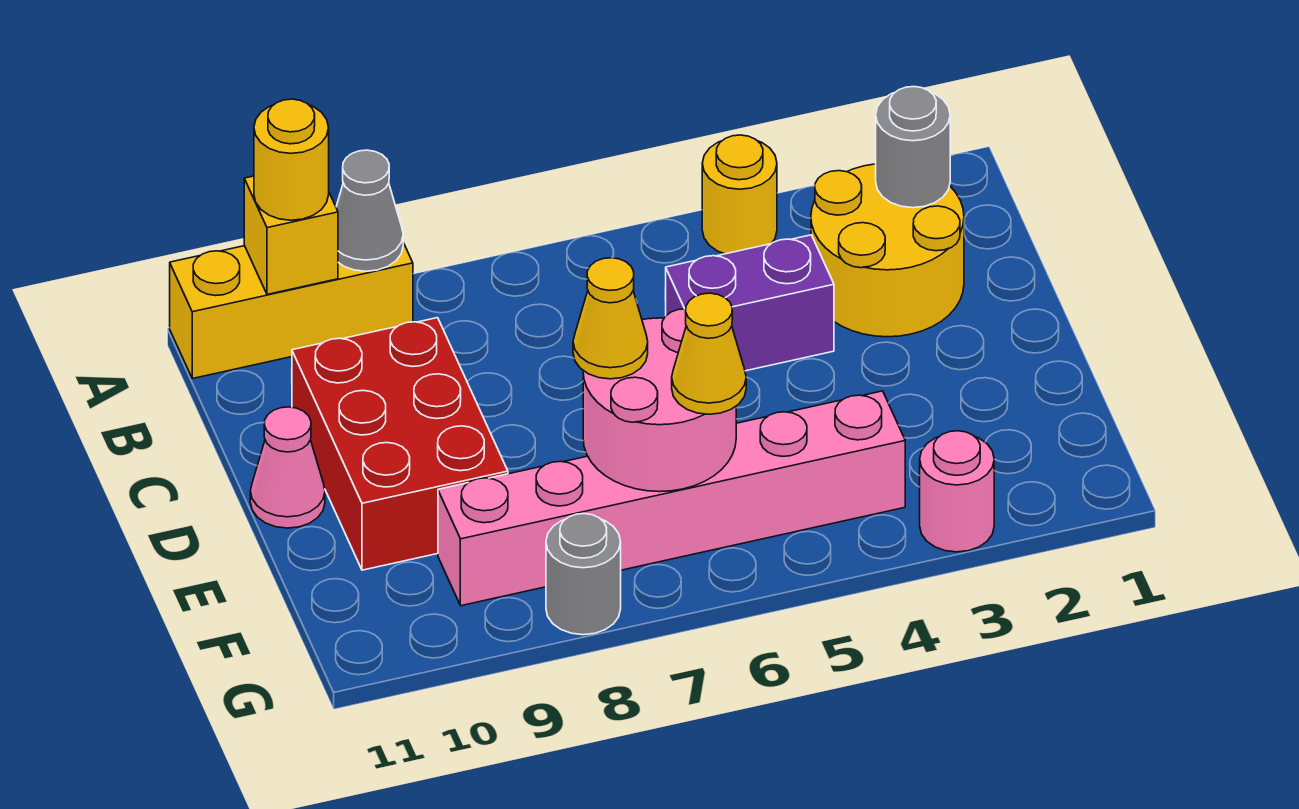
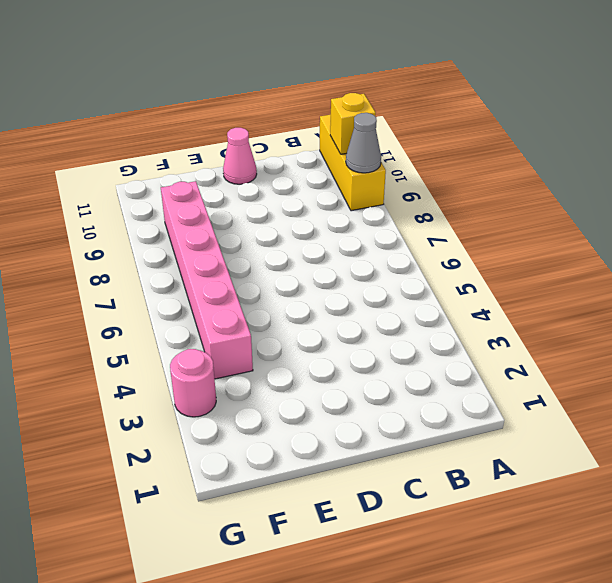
none -> yellow round brick A4 level 1
none -> yellow round brick B2:C3 level 1
none -> purple brick C4:C5 level 1

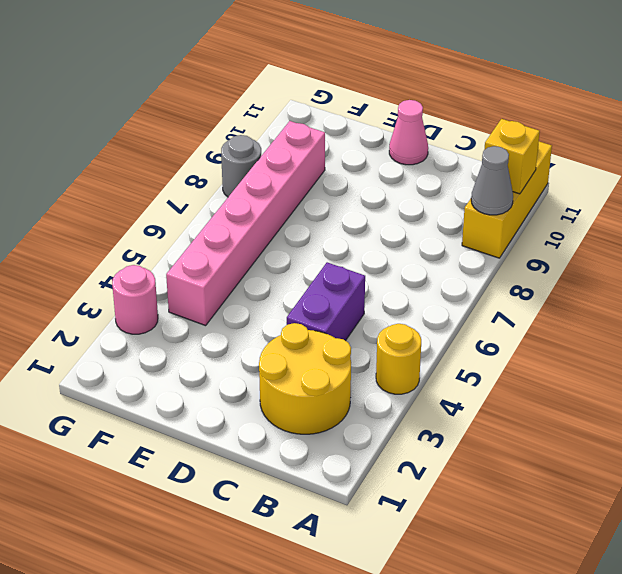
none -> red brick C9:E10 level 1
none -> grey round brick B2 level 2
none -> pink round brick E6:F7 level 2

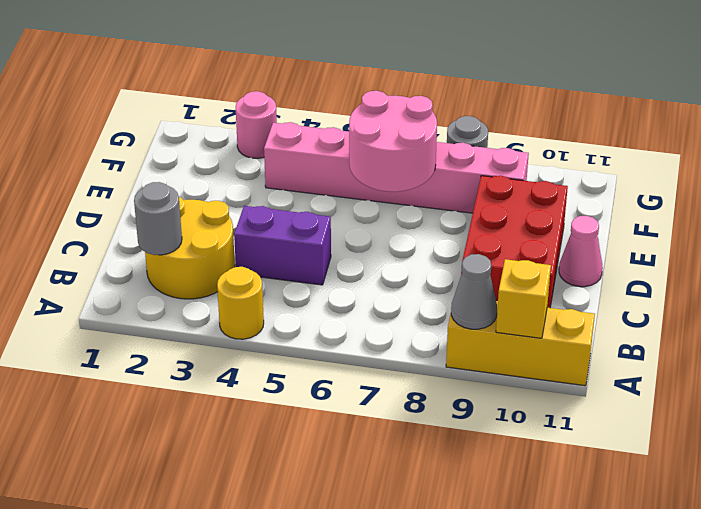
none -> yellow round brick A10 level 3
none -> yellow cone E7 level 3
none -> yellow cone F6 level 3

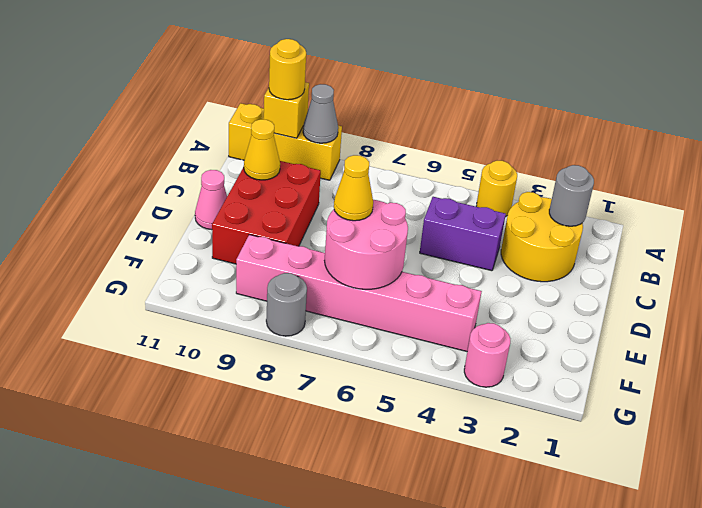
yellow cone C10 level 2 -> yellow cone F6 level 3

